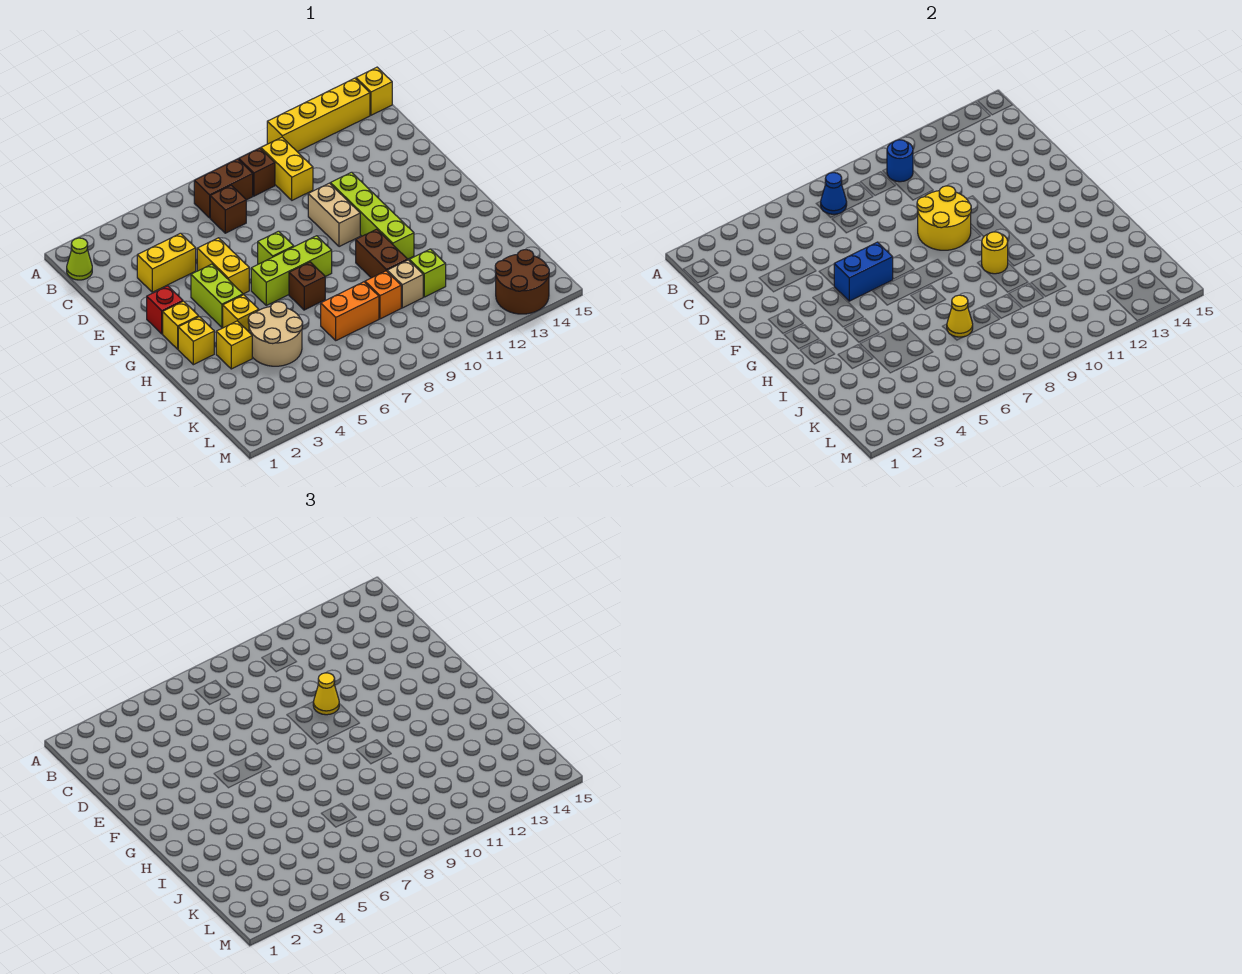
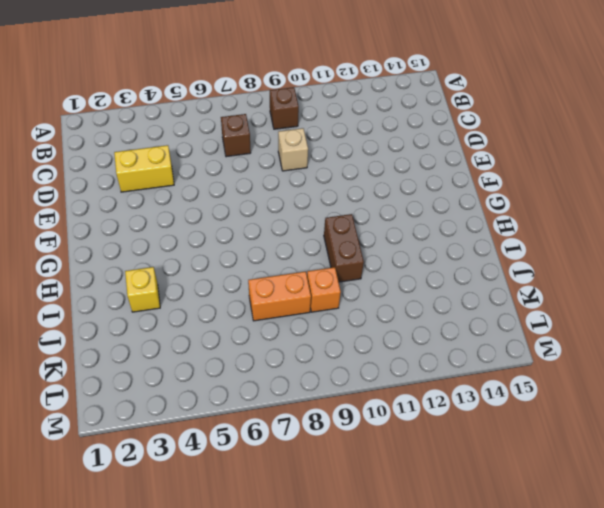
tan brick D9 level 1 -> tan brick J10 level 1
none -> yellow brick A11:A14 level 1
none -> yellow brick A15 level 1
none -> lime cone B1 level 1
none -> brown brick B7:B8 level 1

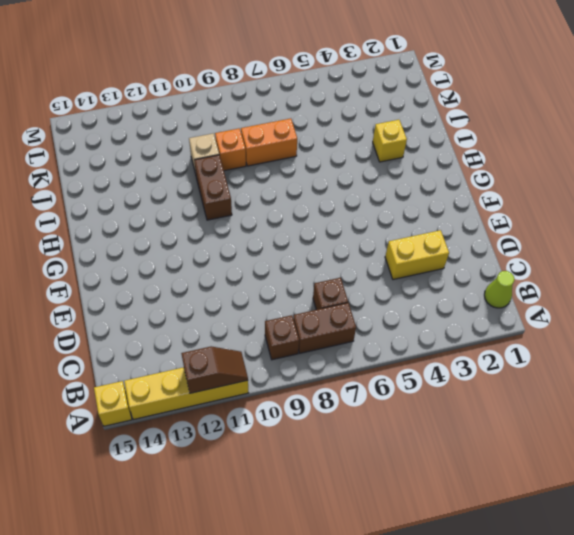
brown slope A11:A12 level 2 top 12 -> none
none -> yellow brick B10:C10 level 1
none -> yellow brick E5:F5 level 1
none -> tan brick E10:F10 level 1
none -> lime brick E11:H11 level 1

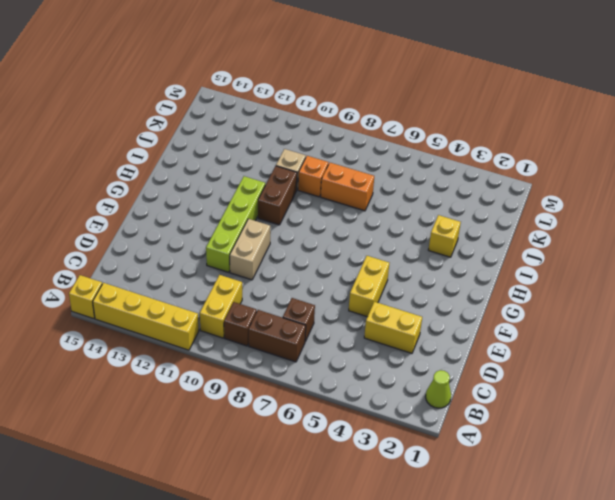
none -> red brick F2 level 1
none -> lime brick F4:G4 level 1
none -> lime brick F7 level 1
none -> yellow brick G2 level 1

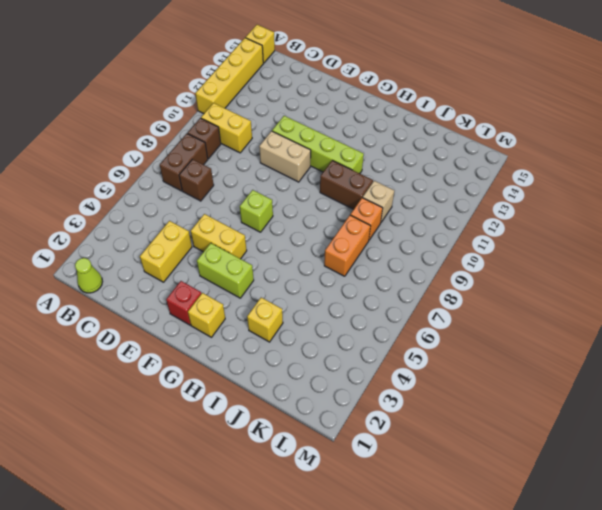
none -> lime brick G6:G8 level 1
none -> yellow brick H2 level 1
none -> yellow brick H4 level 1
none -> brown brick H7 level 1

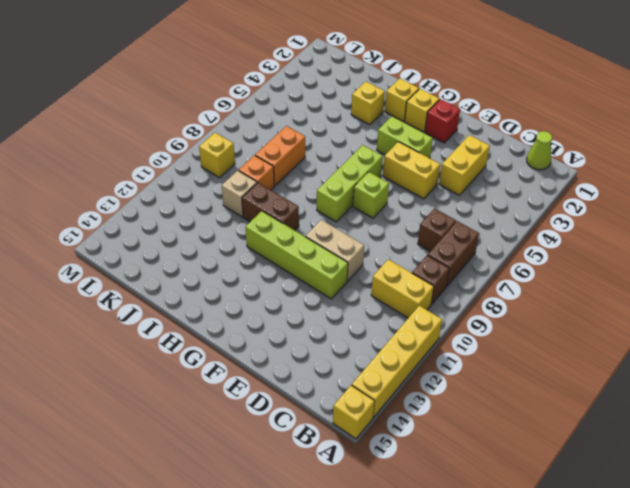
yellow brick L9 level 1 -> yellow brick H4 level 1
none -> brown brick H7 level 1
none -> tan round brick I4:J5 level 1
none -> lime brick J11 level 1
none -> brown round brick L13:M14 level 1

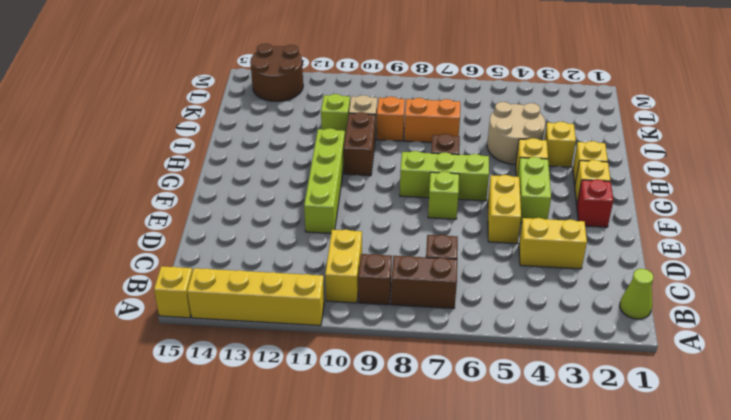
none -> tan brick E10:F10 level 1
none -> blue cone B7 level 2
none -> blue round brick B10 level 2
none -> yellow round brick E9:F10 level 2

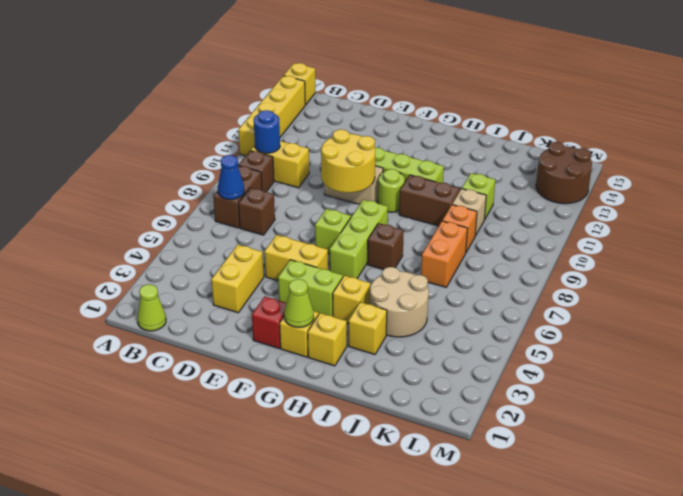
lime cone G2 level 2 -> none
lime round brick G10 level 1 -> none
none -> blue brick F5:F6 level 2
none -> yellow round brick H10 level 2
none -> yellow cone J7 level 2
none -> yellow cone E10 level 3

